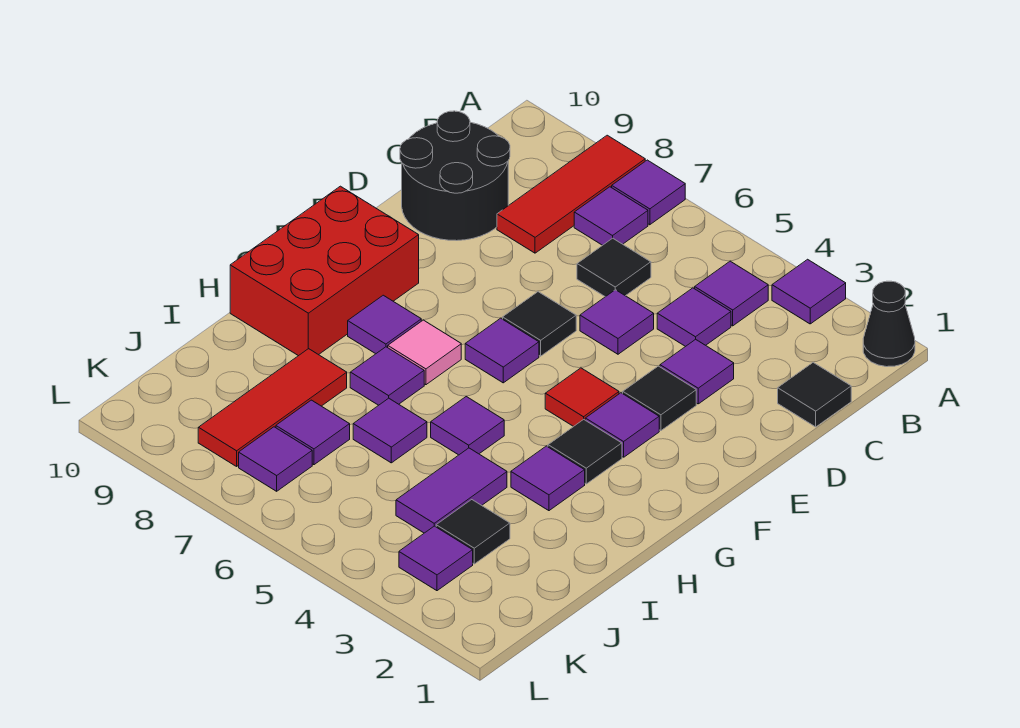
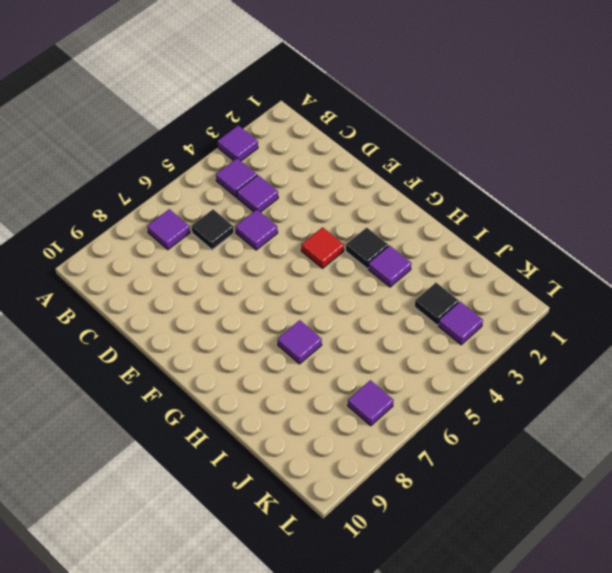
none -> black cone A1 level 1
none -> purple tile A7 level 1
none -> red tile A8:C8 level 1
none -> black tile C1 level 1

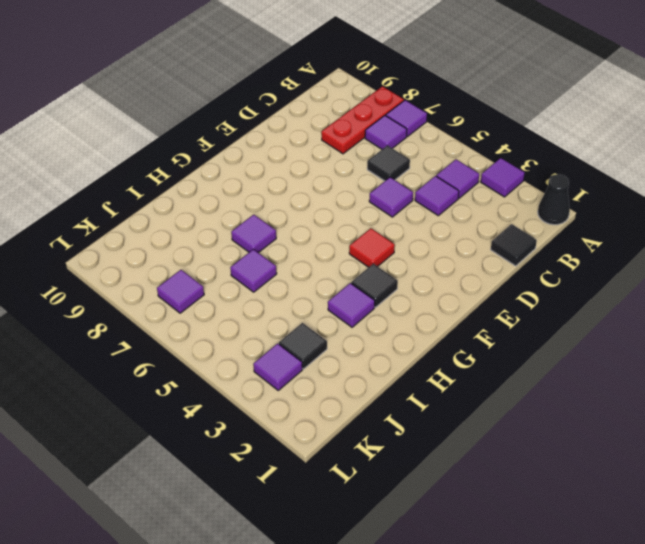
red plate A8:C8 level 1 -> red tile A8:C8 level 1
none -> black round brick C9:D10 level 1
none -> purple tile D3 level 1
none -> black tile E3 level 1
none -> black tile E6 level 1

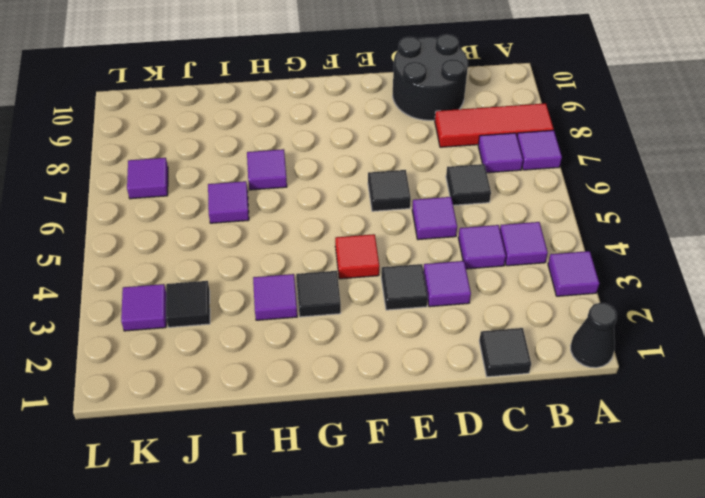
none -> purple tile F3 level 1
none -> purple tile F6 level 1
none -> red brick F9:H10 level 1
none -> pink tile G7 level 1

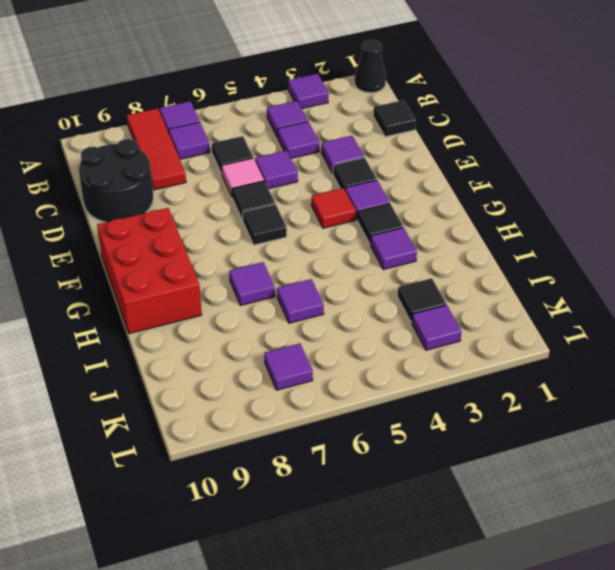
pink tile D6 level 1 -> pink tile G7 level 1
black tile F6 level 1 -> purple tile F6 level 1
none -> purple tile G8 level 1
none -> purple tile H5 level 1
none -> purple tile I4:J4 level 1
none -> red tile I8:K8 level 1

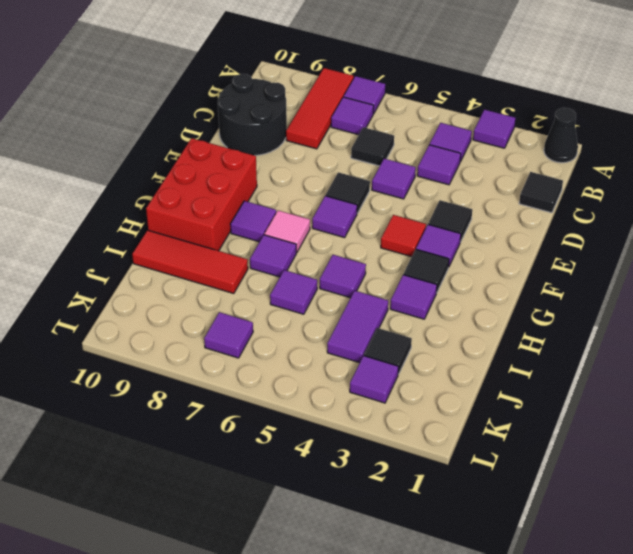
red tile I8:I10 level 1 -> red tile I8:K8 level 1
none -> purple tile D3 level 1
none -> purple tile J7 level 1

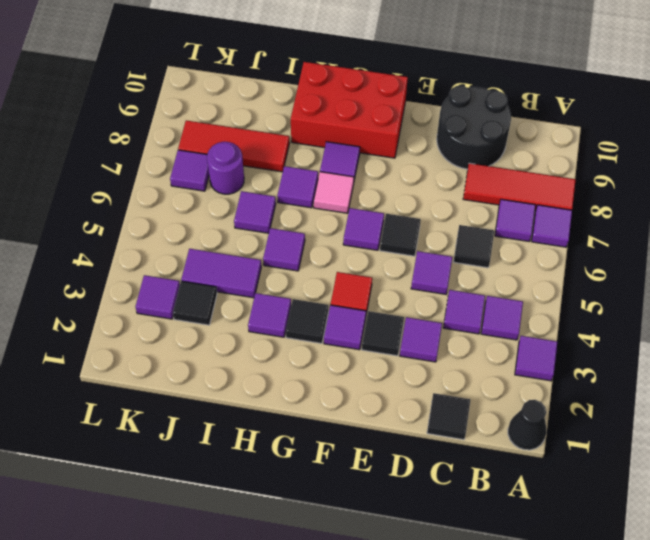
purple round brick J7 level 1 -> purple tile J7 level 1

